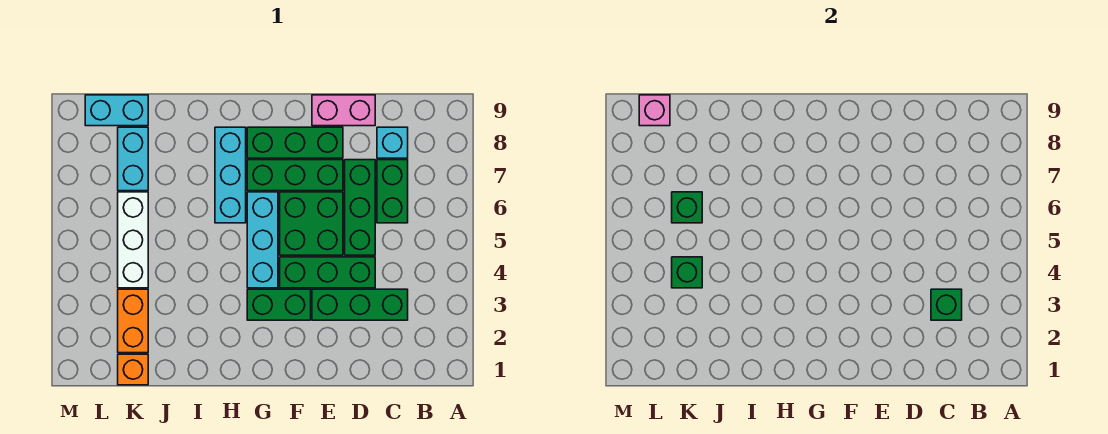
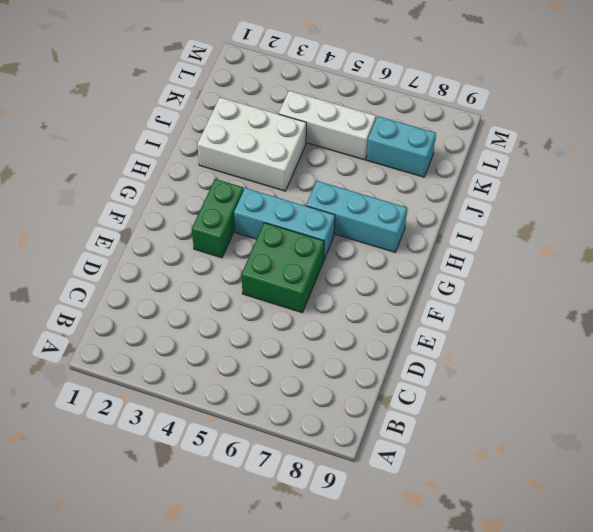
white brick I2:J4 level 1 -> none
none -> green brick C3:E3 level 1
none -> green brick C6:C7 level 1
none -> cyan brick C8 level 1

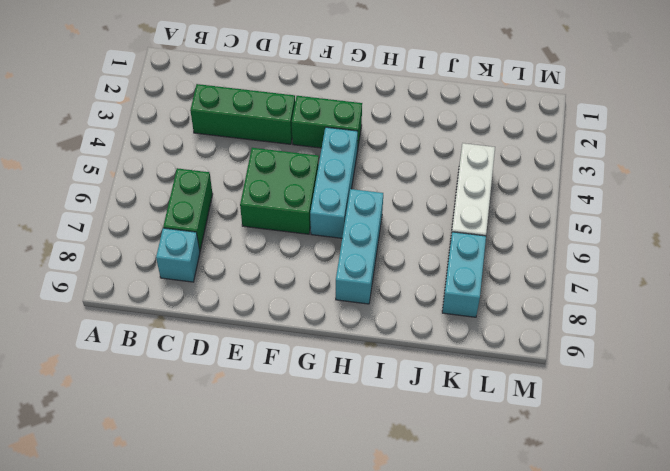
none -> green brick D4:F4 level 1
none -> green brick D5:D7 level 1
none -> pink brick D9:E9 level 1

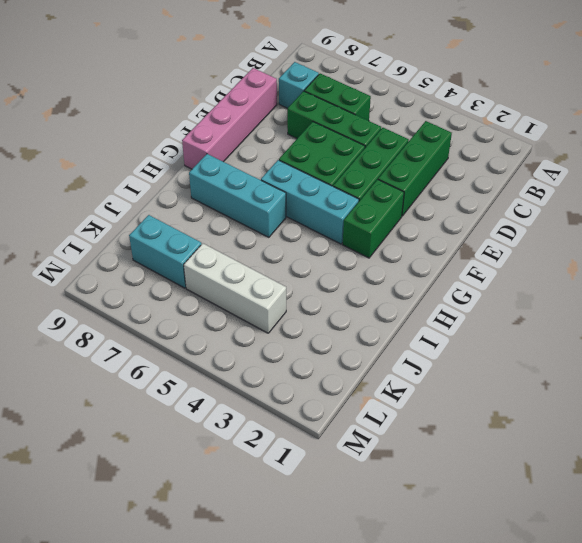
pink brick D9:G9 level 1 -> pink brick D9:E9 level 1
none -> green brick E7:G7 level 1
none -> green brick E8:G8 level 1
none -> orange brick K1 level 1

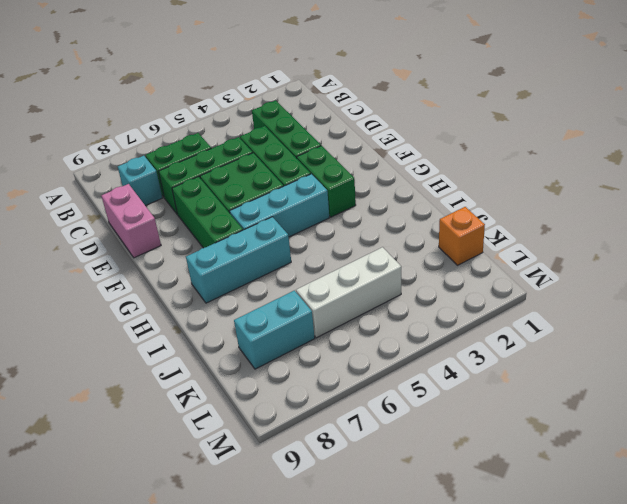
none -> green brick E8:G8 level 1
none -> orange brick K2:K3 level 1
none -> cyan brick K9:L9 level 1

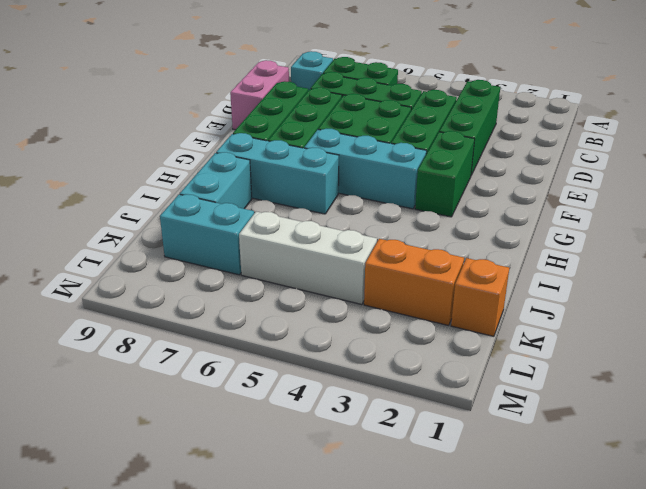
cyan brick I8:J8 level 1 -> cyan brick K9:L9 level 1
none -> green brick C3 level 2
none -> green brick K4 level 2
none -> green brick K6 level 2

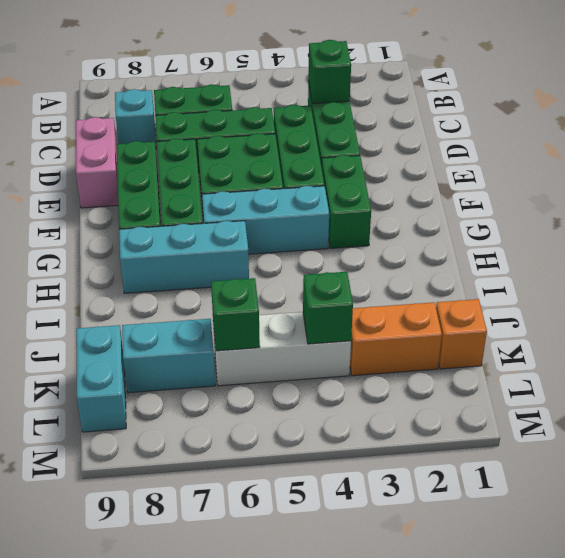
none -> pink brick L9 level 2

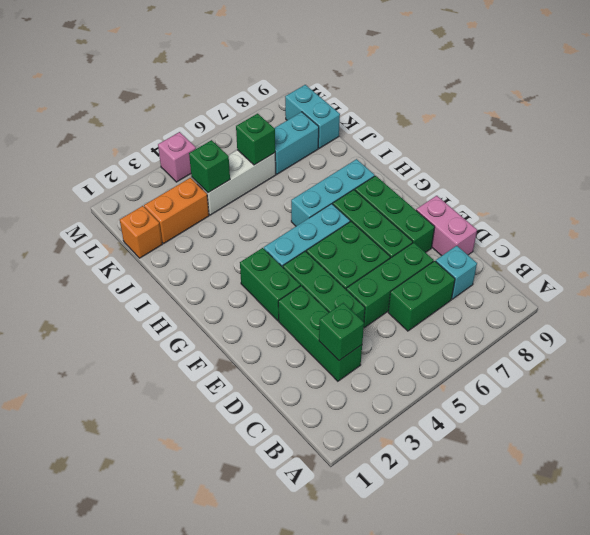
pink brick M4 level 1 -> pink brick L9 level 2

